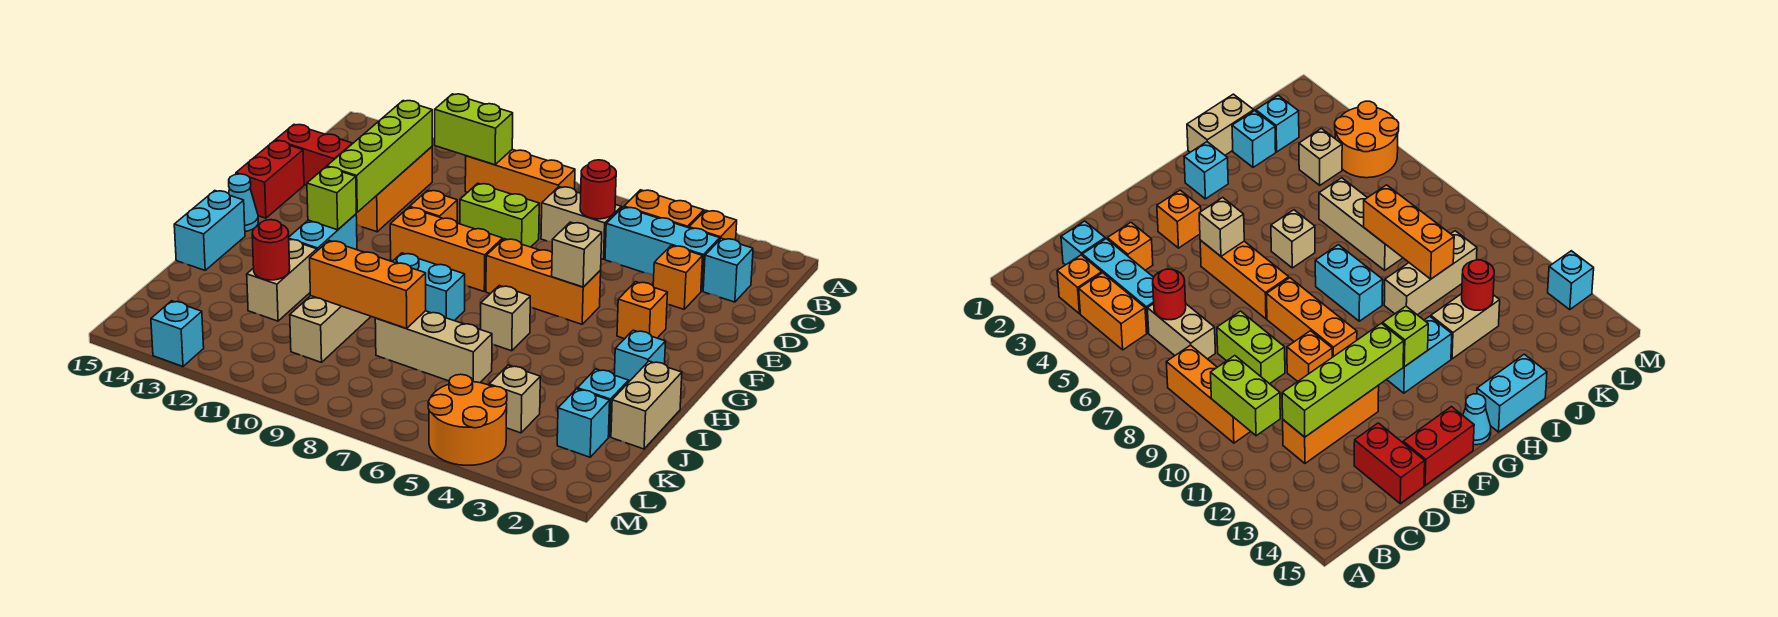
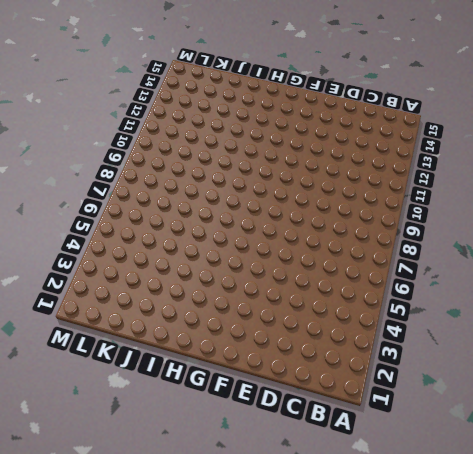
none -> orange brick B3 level 1
none -> orange brick B4:B5 level 1
none -> orange brick B8:B10 level 1
none -> cyan brick C2 level 1

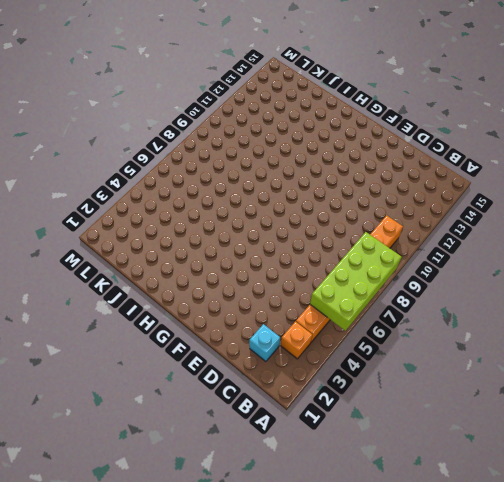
lime brick A5:B8 level 2 -> none
none -> cyan brick C3:C5 level 1
none -> tan brick C6:C7 level 1
none -> orange brick C12:E12 level 1
none -> orange brick D3 level 1

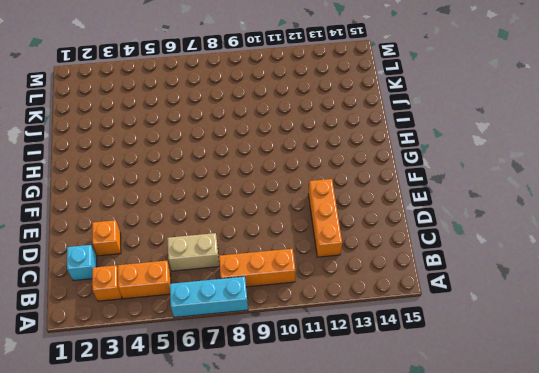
cyan brick A6:A8 level 1 -> cyan brick C3:C5 level 1
none -> lime brick D8:D9 level 1
none -> red brick D14:D15 level 1
none -> orange brick E10 level 1
none -> red brick E15:F15 level 1

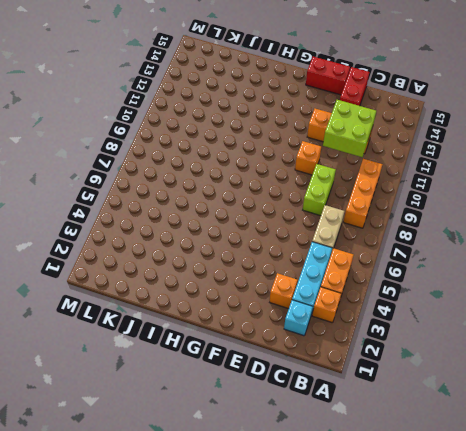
lime brick C11:D12 level 2 -> lime brick C12:F12 level 2
none -> orange brick F3 level 1
none -> orange brick F5:F7 level 1
none -> orange brick F8:F10 level 1
none -> cyan brick G12:H12 level 1

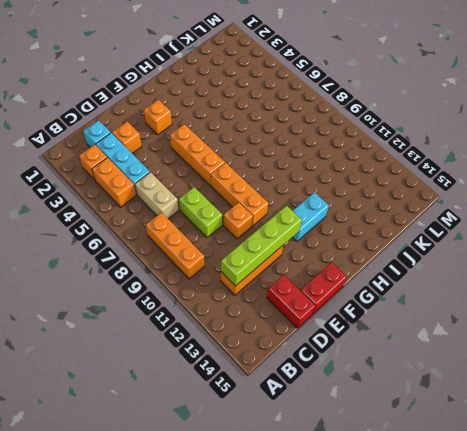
none -> cyan cone G15 level 1
none -> cyan brick H2 level 1
none -> tan brick H6 level 1
none -> cyan brick H8:H9 level 1

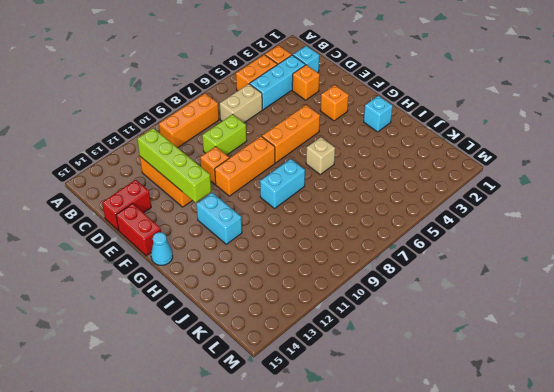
none -> cyan brick H15:I15 level 1
none -> tan brick I1:J1 level 1
none -> tan brick I10:K10 level 1
none -> tan brick I12:J12 level 1

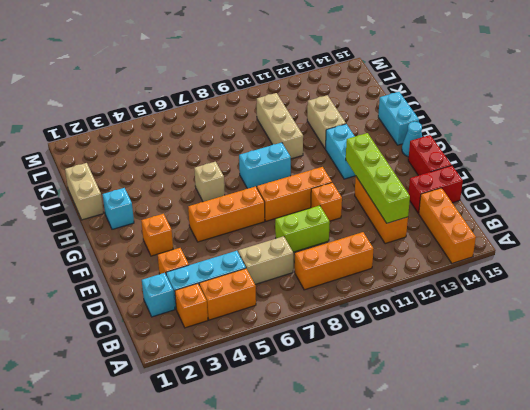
orange brick A14:C14 level 1 -> orange brick J8:J10 level 2
none -> cyan brick J2 level 1
none -> tan brick J6:J8 level 1
none -> cyan brick K2 level 1
none -> tan brick K4 level 1

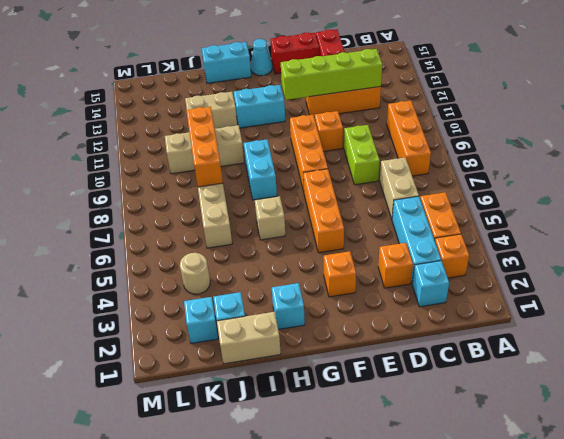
tan round brick K4 level 1 -> tan brick K4 level 1
none -> orange round brick L4:M5 level 1
none -> cyan brick M13 level 1
none -> lime brick B10:B11 level 2
none -> red round brick C6 level 2

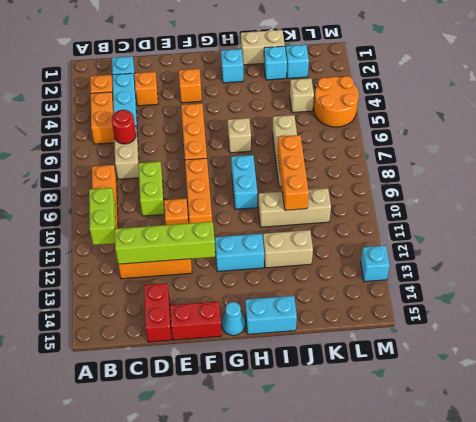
none -> tan brick F5 level 2
none -> lime brick G12 level 2
none -> red round brick J12 level 2

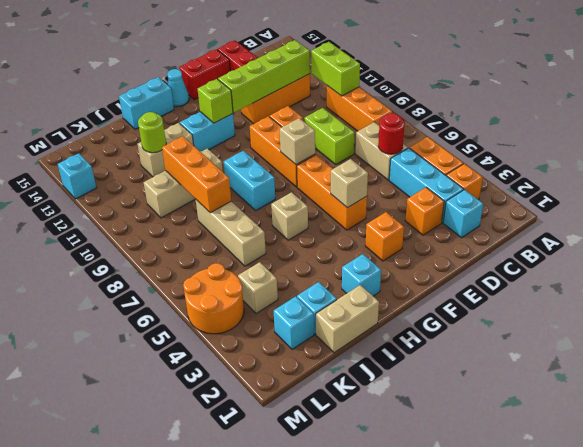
tan brick F8 level 2 -> none
lime round brick J12 level 2 -> red round brick J12 level 2

